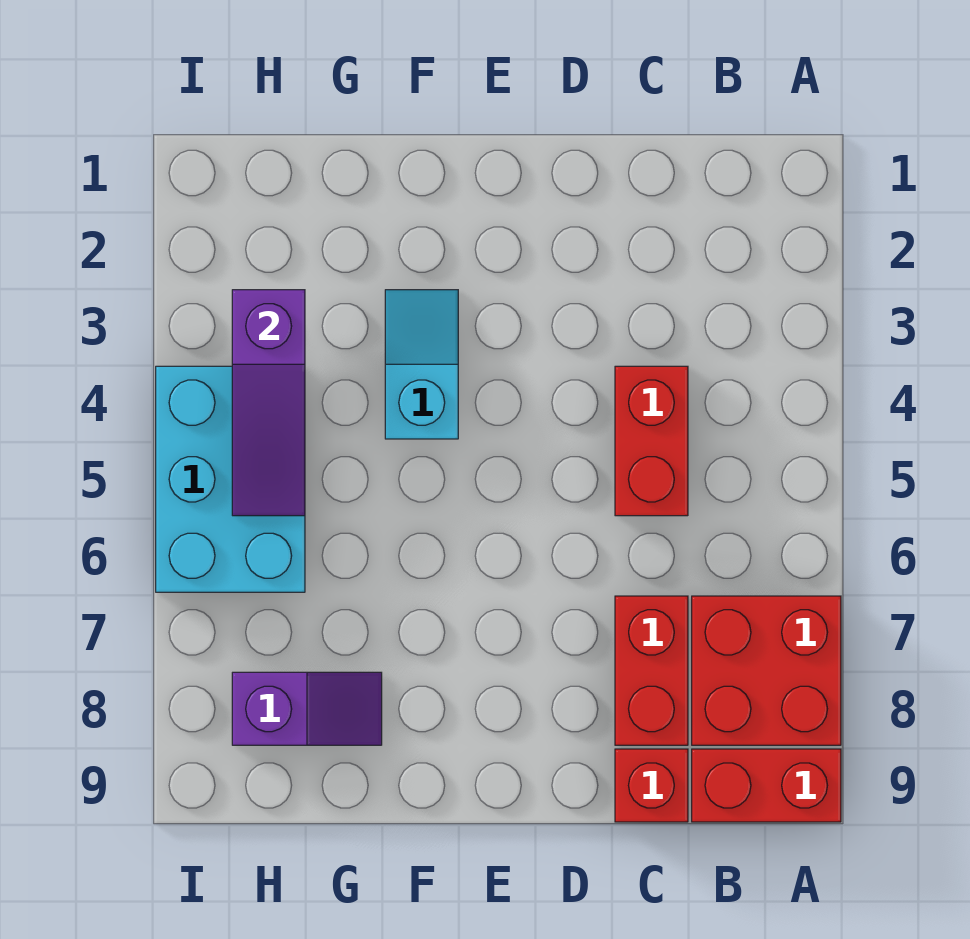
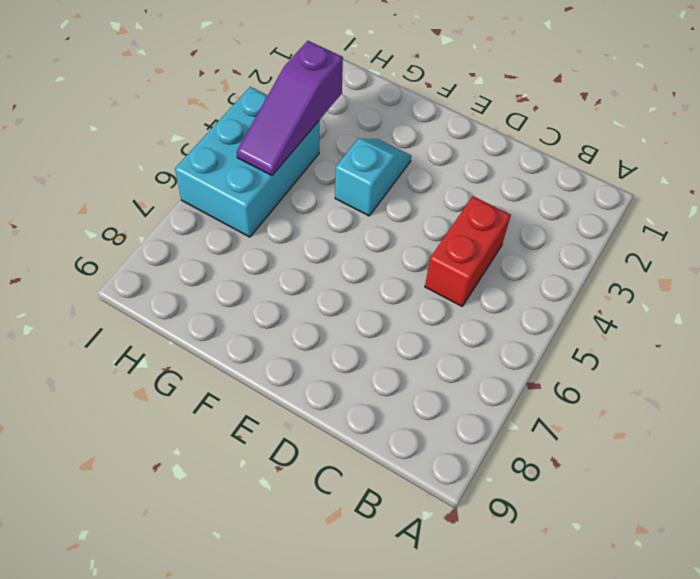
none -> red brick A7:B8 level 1
none -> red brick A9:B9 level 1

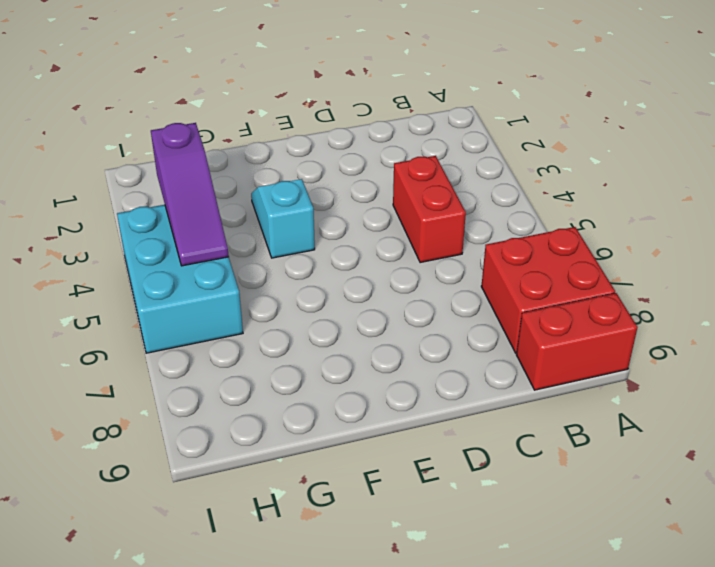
none -> red brick C7:C8 level 1
none -> red brick C9 level 1

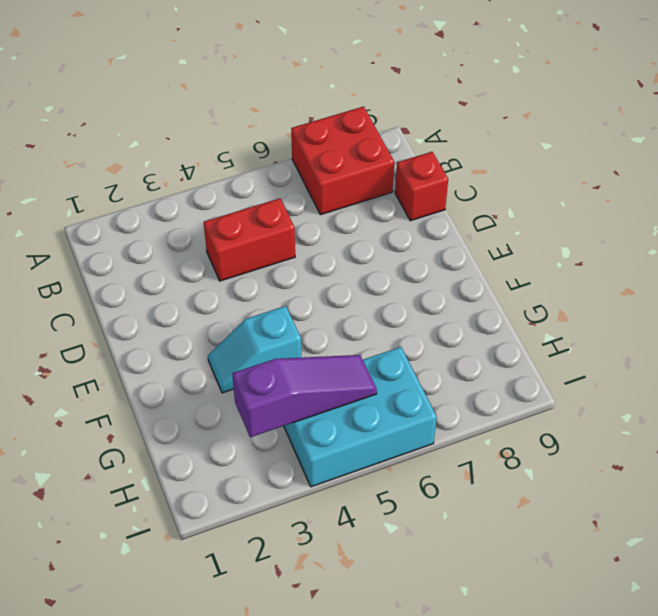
none -> red brick A9:B9 level 1
none -> red brick C7:C8 level 1

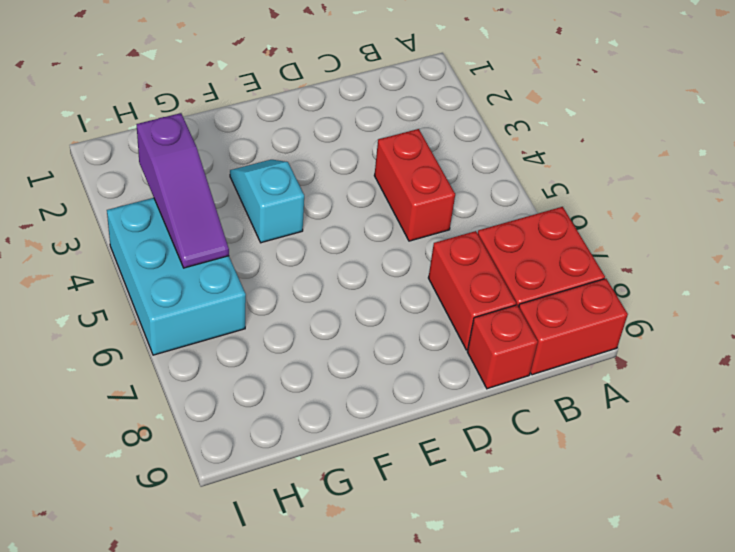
none -> purple slope G8:H8 level 1 top H

